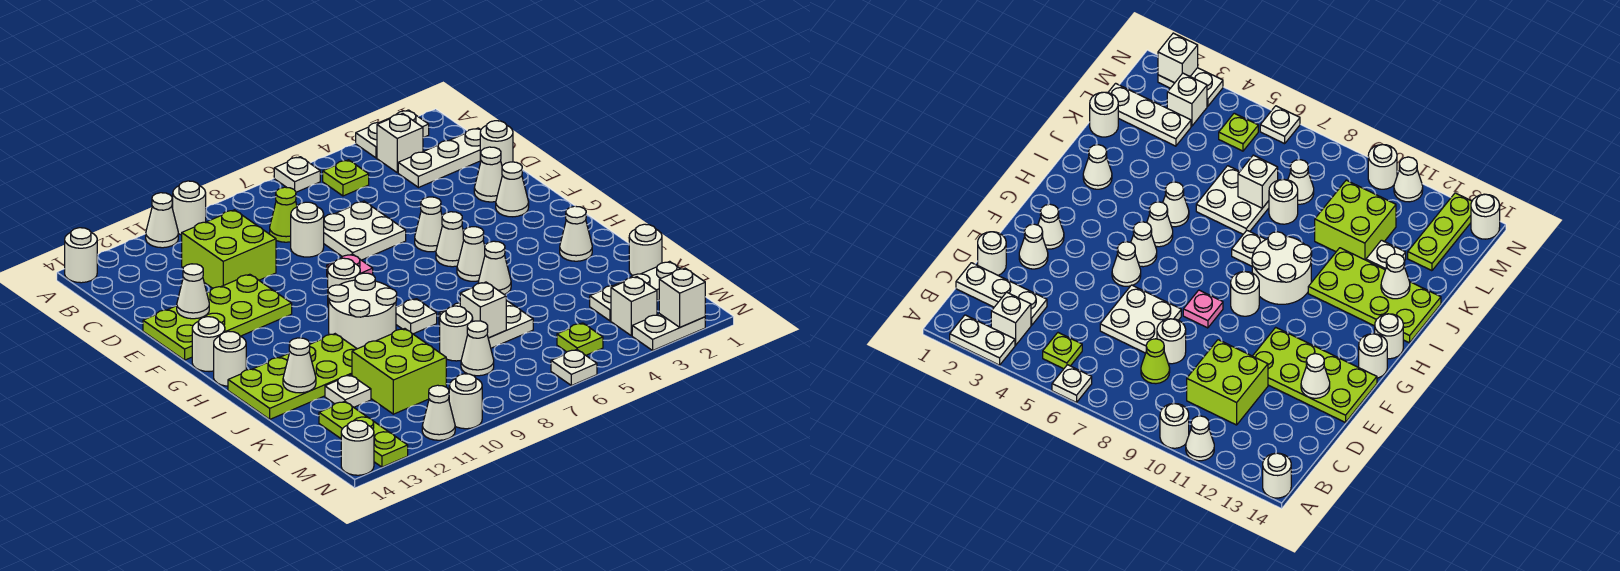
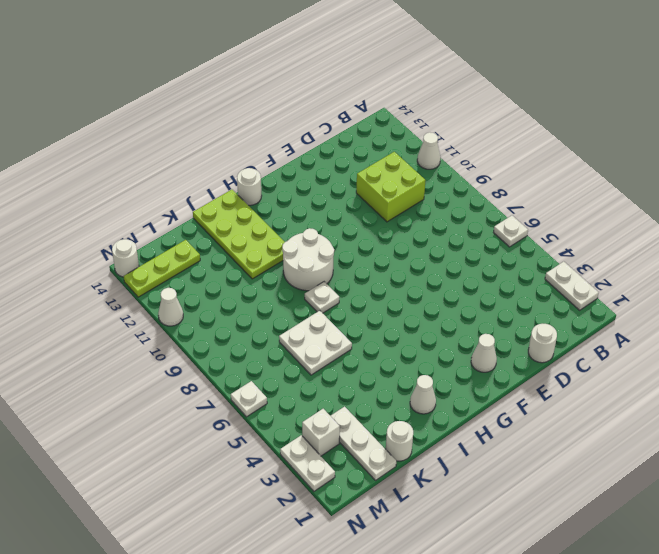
none -> white round brick A10 level 1
none -> white round brick A14 level 1
none -> white brick B3 level 1
none -> lime plate B5 level 1

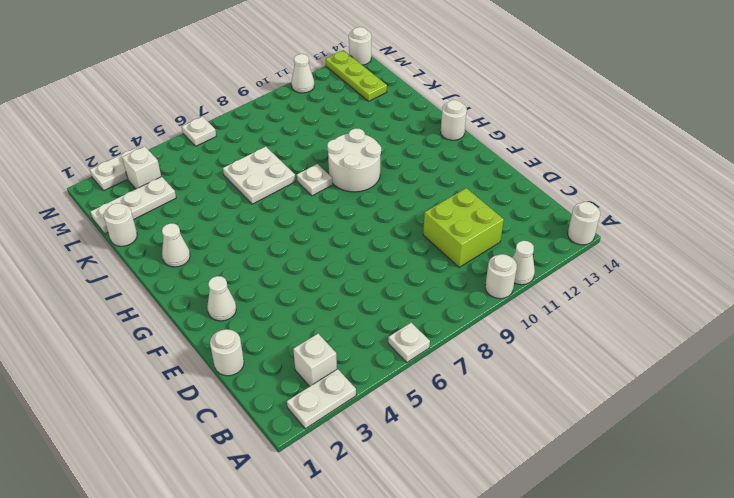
none -> lime plate B5 level 1
none -> white plate C1:C3 level 1
none -> lime cone C8 level 1
none -> white plate D6:E7 level 1

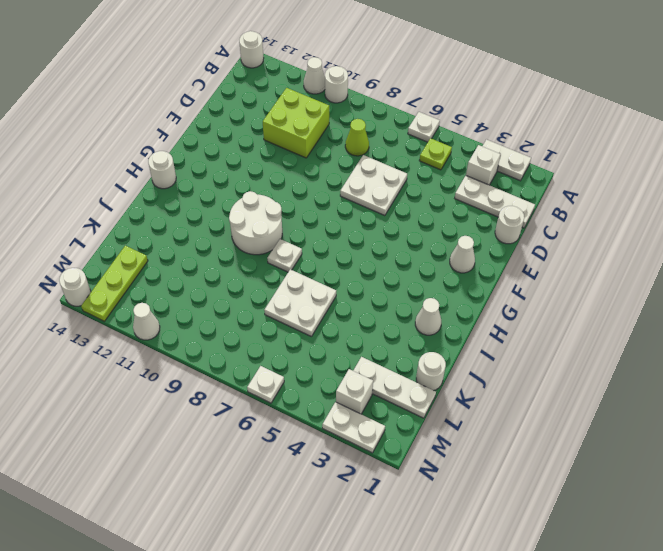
none -> white round brick D8 level 1
none -> white cone E2 level 1
none -> lime plate E11:F14 level 1
none -> white cone F5 level 1

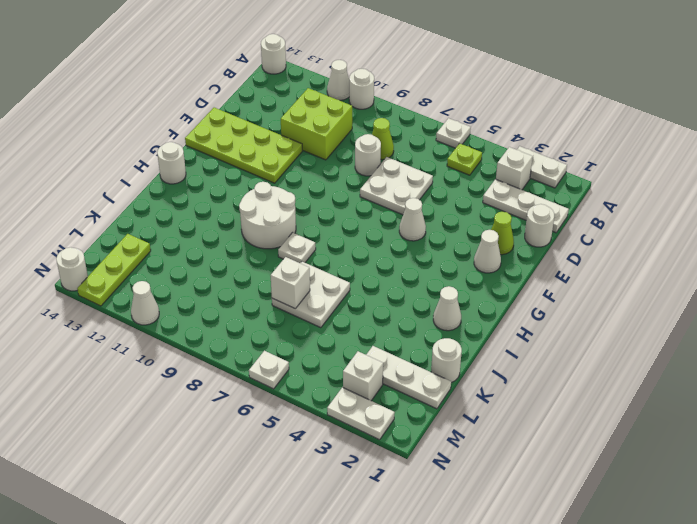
lime cone E2 level 1 -> white cone E2 level 1
none -> pink plate F8 level 1
none -> white cone G5 level 1
none -> white round brick G9 level 1
none -> white round brick G14 level 1

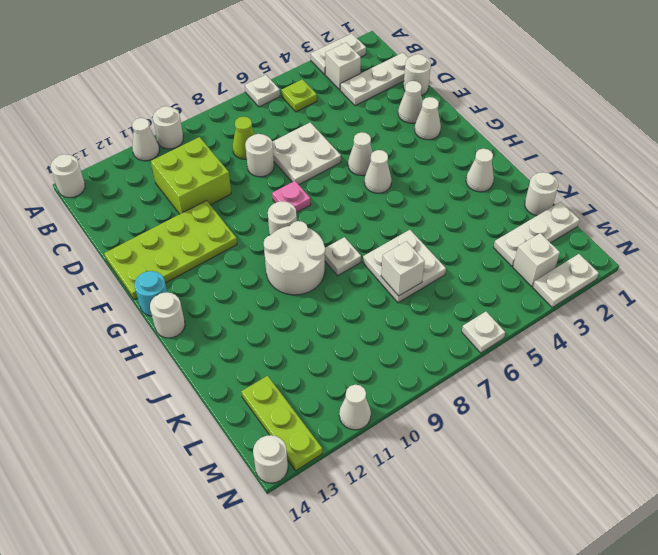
cyan round brick G14 level 1 -> white round brick G14 level 1
none -> white cone H5 level 1
none -> white cone I5 level 1
none -> lime plate I11:J14 level 1
none -> white round brick K8 level 1

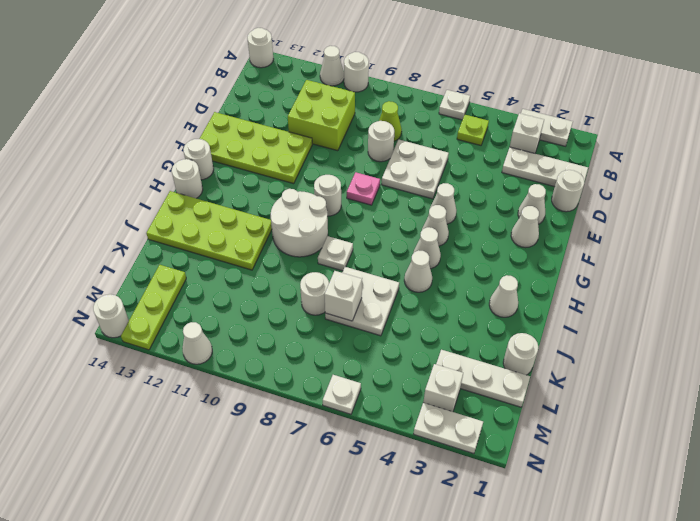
none -> lime brick K10:L11 level 1
none -> white plate K12 level 1
none -> white cone L8 level 1
none -> lime plate M5 level 1

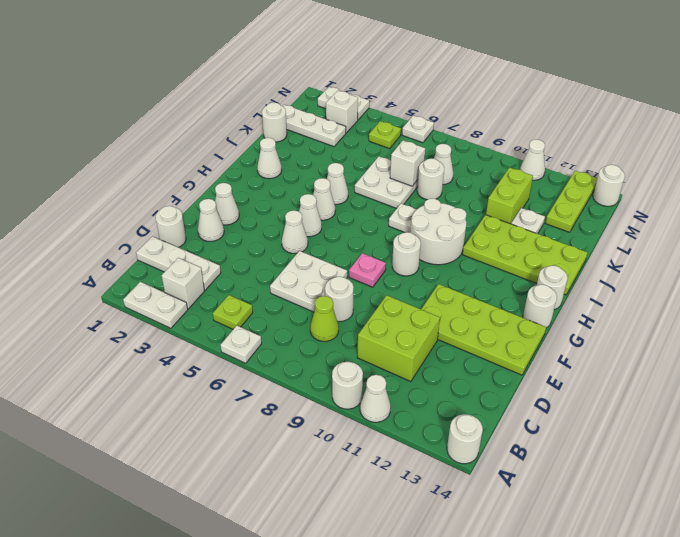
lime brick K11:L11 level 1 -> lime brick K10:L11 level 1
none -> white round brick N10 level 1
none -> white cone E13 level 2
none -> white cone J13 level 2
none -> white brick N2 level 2

